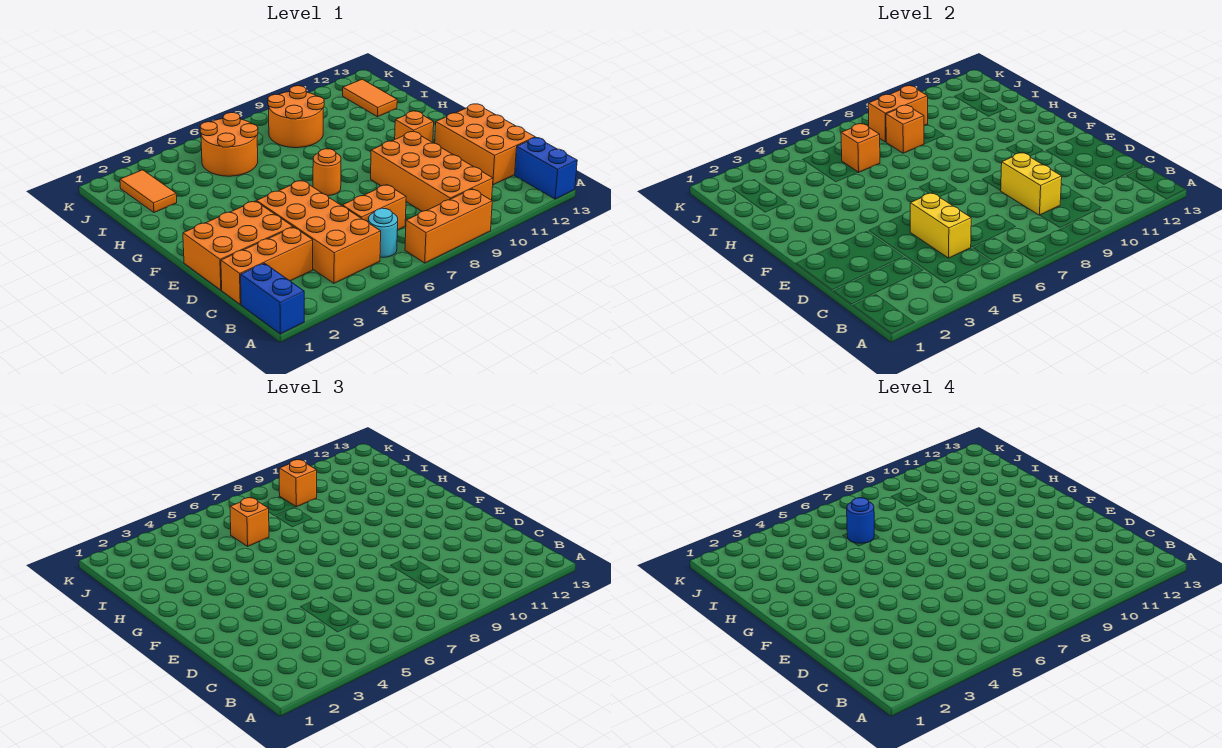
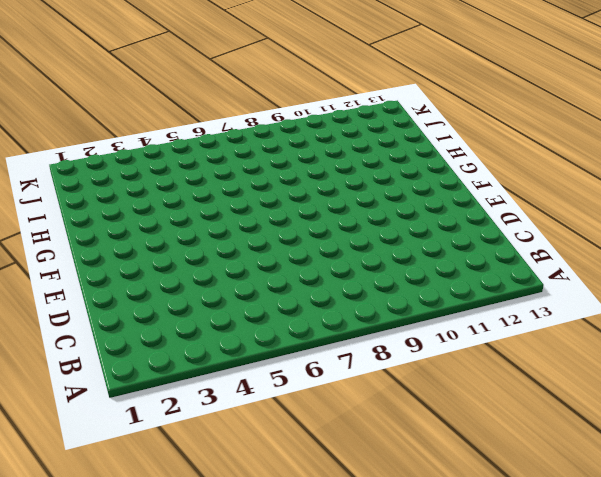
none -> blue brick A1:B1 level 1
none -> orange brick A7:A9 level 1
none -> blue brick A13:B13 level 1

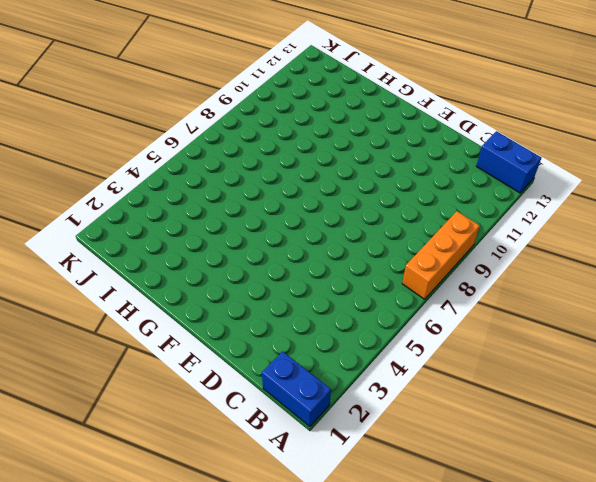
none -> orange brick B4:E5 level 1
none -> cyan round brick B6 level 1
none -> orange brick B9:E10 level 1

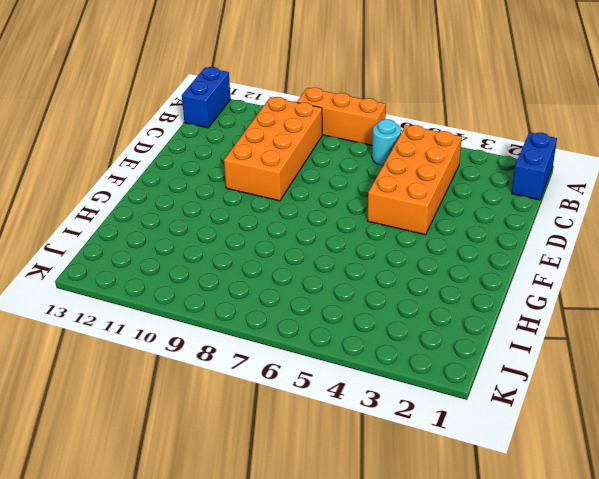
none -> orange brick C1:C3 level 1
none -> orange brick C6:C7 level 1
none -> orange brick C12:E13 level 1

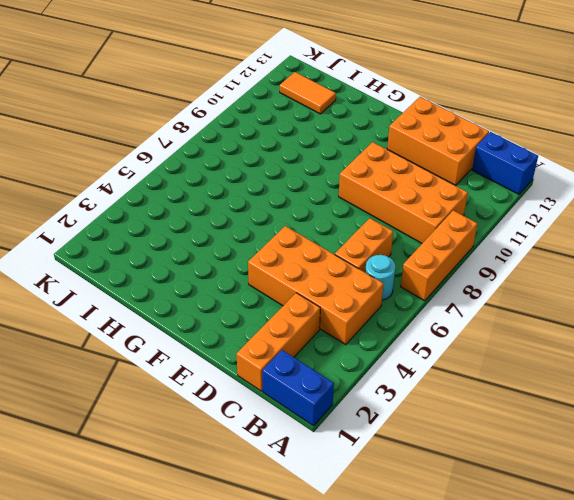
none -> orange brick D1:E3 level 1
none -> orange round brick F7 level 1
none -> orange brick F11 level 1

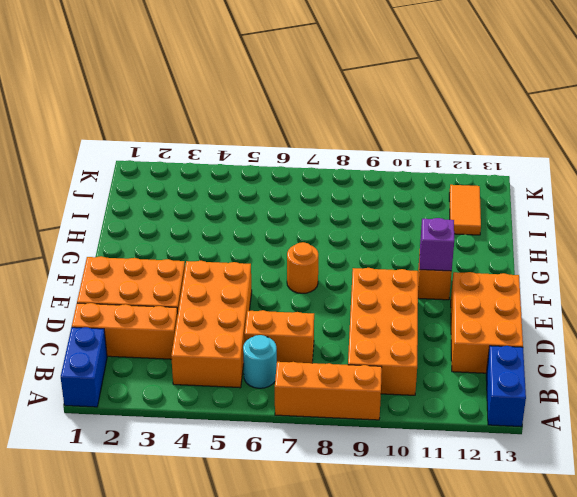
purple brick F11 level 2 -> none
none -> orange tile I2:J2 level 1
none -> orange round brick I5:J6 level 1
none -> orange round brick I8:J9 level 1

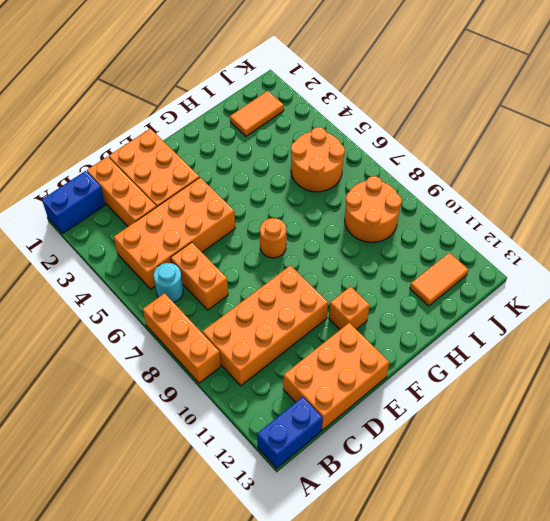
none -> yellow brick C5:D5 level 2
none -> yellow brick C9:D9 level 2
none -> orange brick I6 level 2

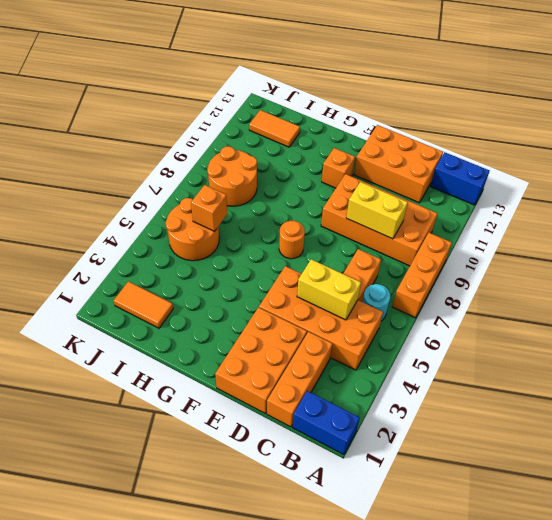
none -> orange brick I8 level 2
none -> orange brick J8:J9 level 2
none -> orange brick I6 level 3

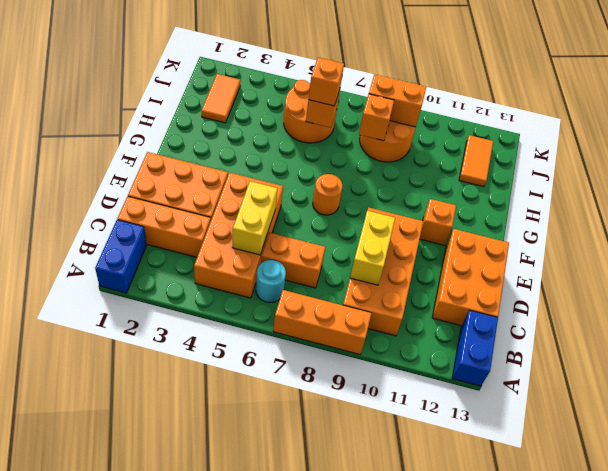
none -> orange brick J9 level 3
none -> blue round brick I6 level 4

